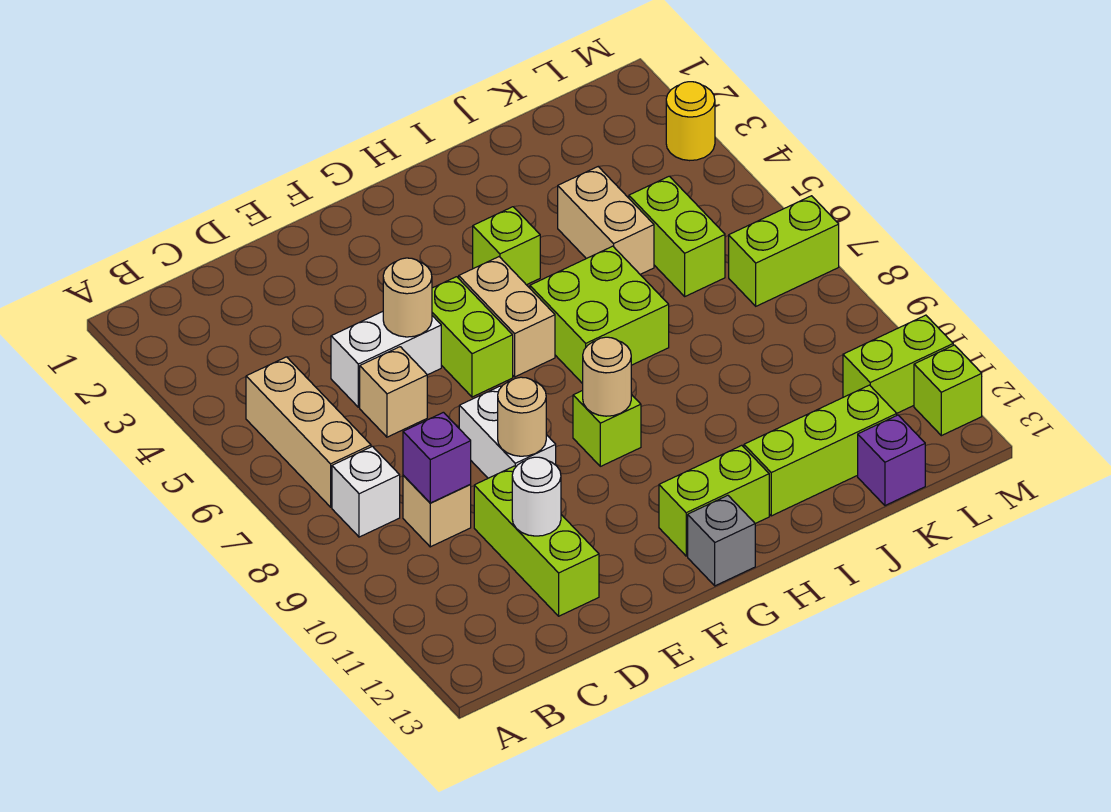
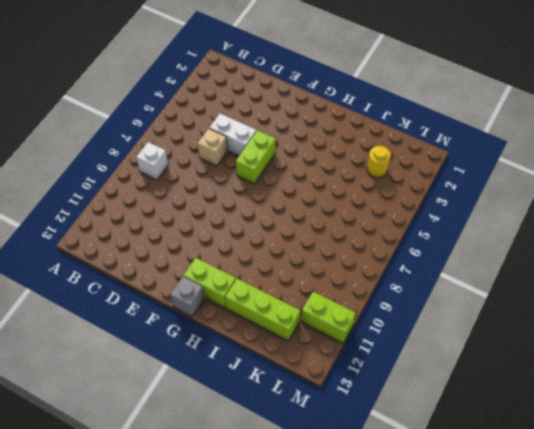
yellow round brick K3 level 1 -> yellow round brick M3 level 1
none -> tan brick B5:B7 level 1
none -> tan brick C9 level 1
none -> lime brick D10:D12 level 1

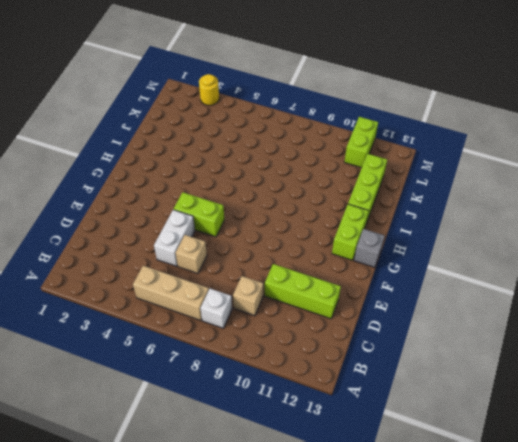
none -> white brick E8:E9 level 1
none -> tan brick G5:G6 level 1
none -> lime brick G9 level 1

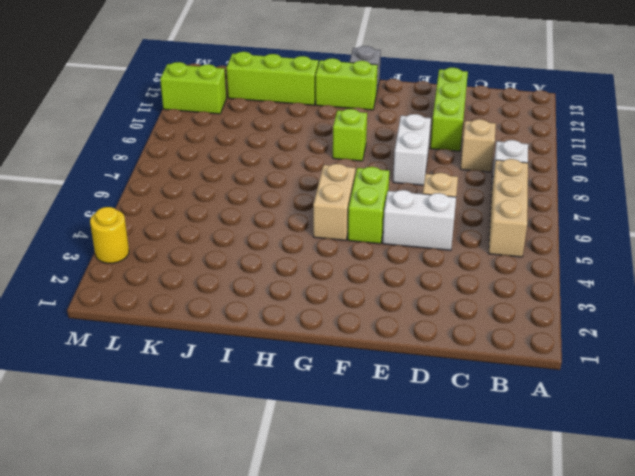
none -> lime brick H4 level 1
none -> lime brick H6:I7 level 1
none -> tan brick J4:J5 level 1

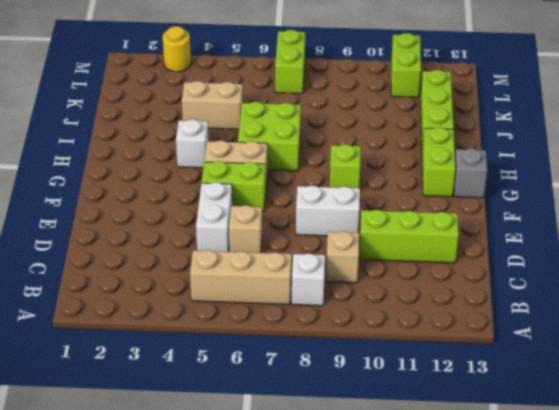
white brick H4 level 1 -> lime brick H4 level 1
none -> lime brick K5:K6 level 1
none -> purple brick K13 level 1
none -> lime brick M12 level 1

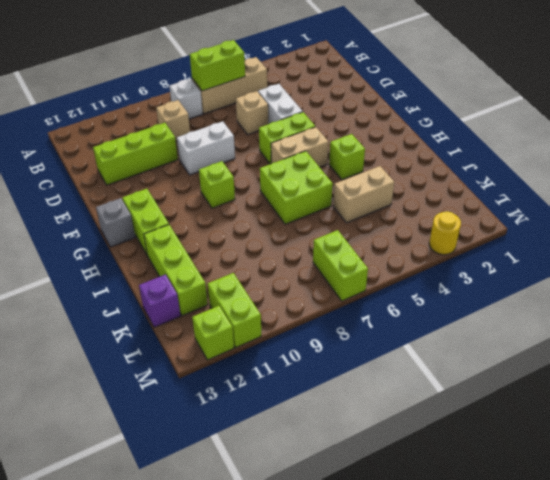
lime brick B6:B7 level 2 -> lime brick K5:K6 level 1
none -> purple brick C9 level 2
none -> white round brick D11 level 2
none -> tan round brick E5 level 2

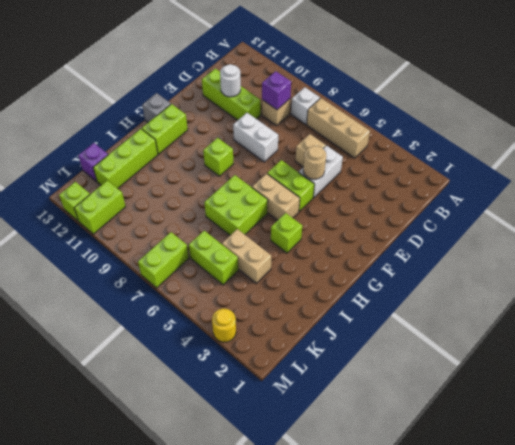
none -> tan round brick E9 level 2
none -> tan round brick G9 level 2

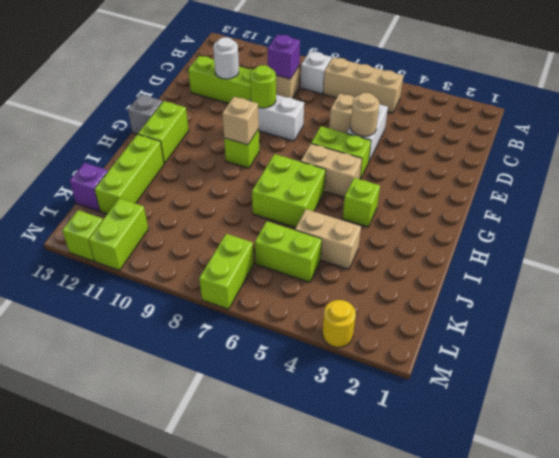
lime round brick E9 level 2 -> tan round brick E9 level 2
tan brick G9 level 2 -> tan round brick G9 level 2

